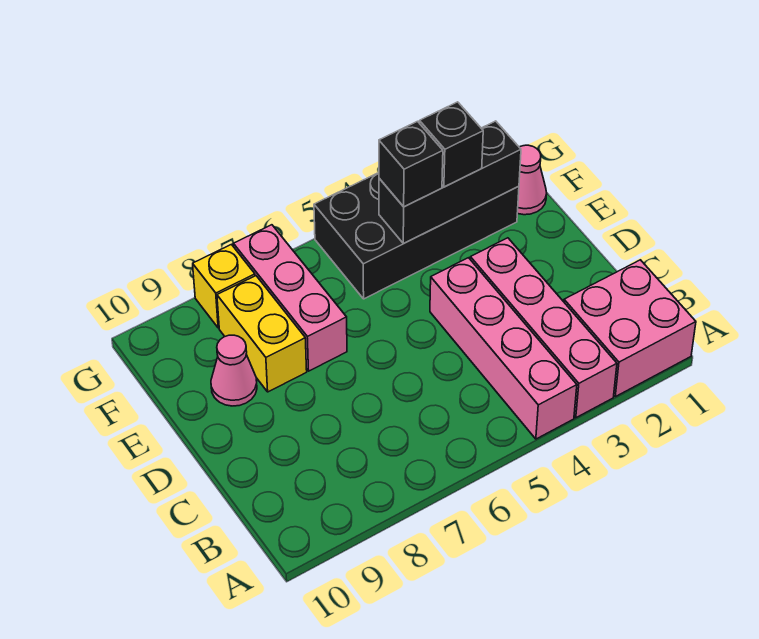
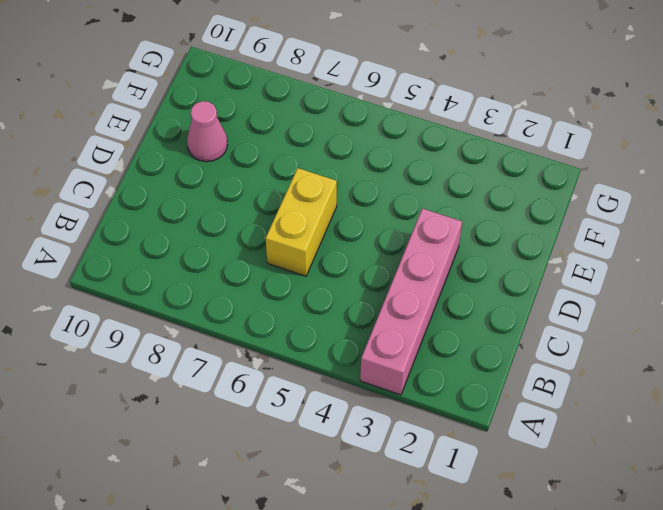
yellow brick C6:D6 level 1 -> yellow brick E8:F8 level 1
none -> pink brick A1:B2 level 1
none -> pink brick A4:D4 level 1
none -> pink brick E7:G7 level 1

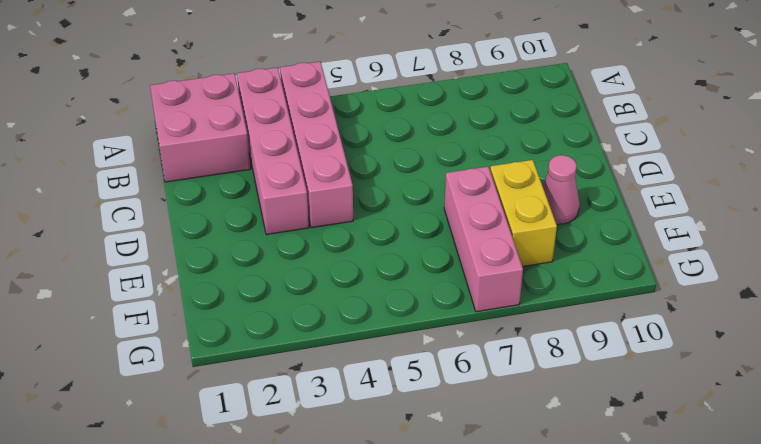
none -> pink cone F1 level 1
none -> black brick F2:G5 level 1
none -> yellow brick G8 level 1

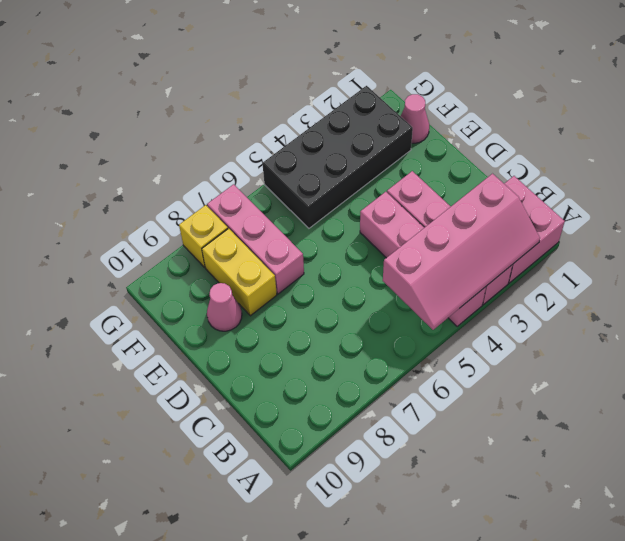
pink slope A2:B5 level 2 top B -> none
none -> black brick F2:F4 level 2
none -> black brick F3 level 3
none -> black brick F4 level 3

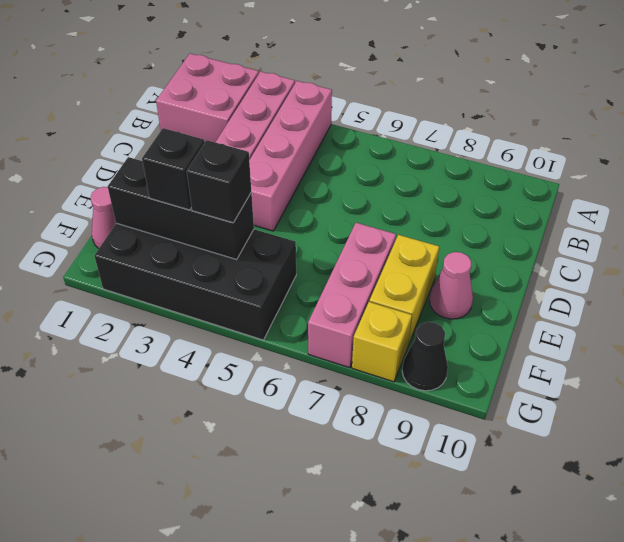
black cone G9 level 1 -> none

